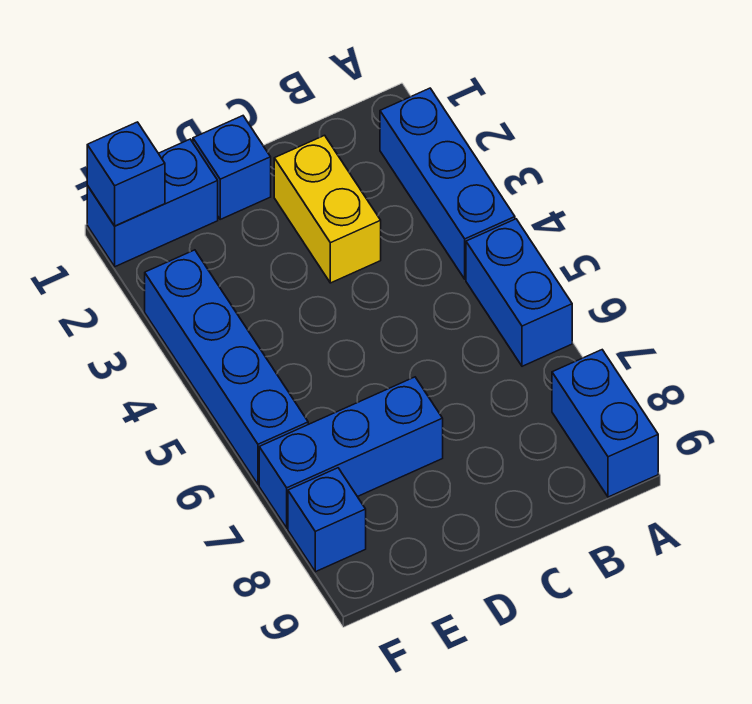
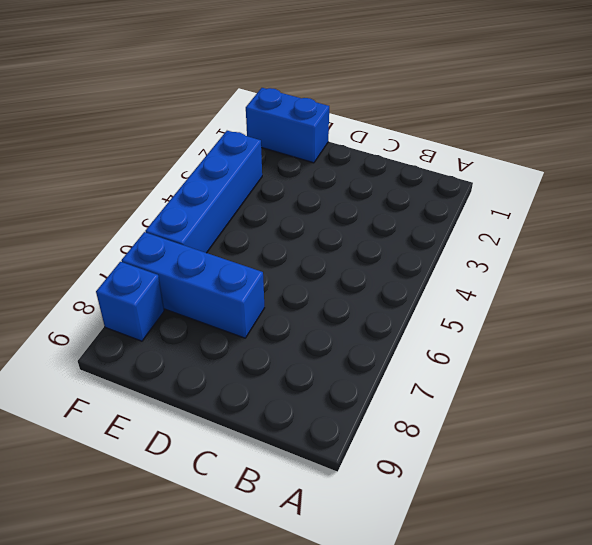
none -> blue brick A2:A4 level 1
none -> blue brick A5:A6 level 1

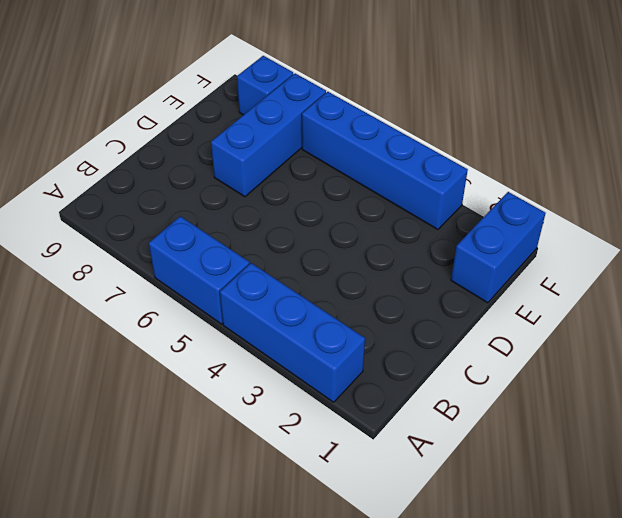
none -> blue brick A8:A9 level 1
none -> yellow brick C2:C3 level 1

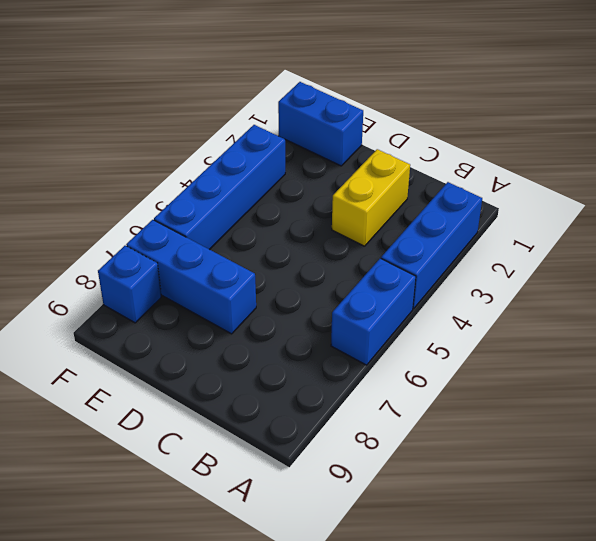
none -> blue brick A8:A9 level 1
none -> blue brick D1 level 1

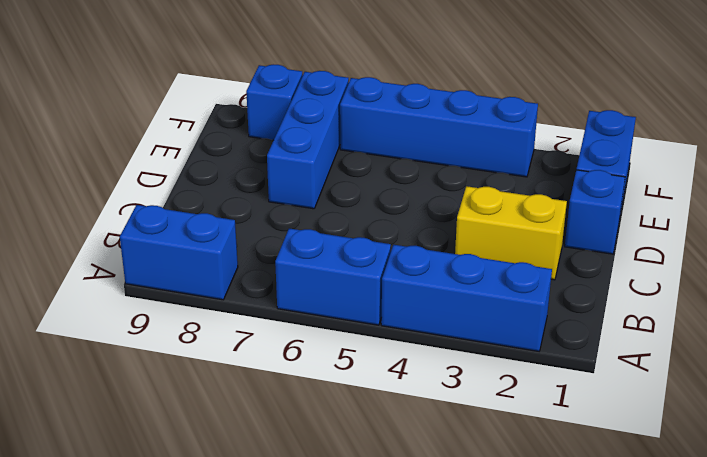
none -> blue brick F1 level 2

